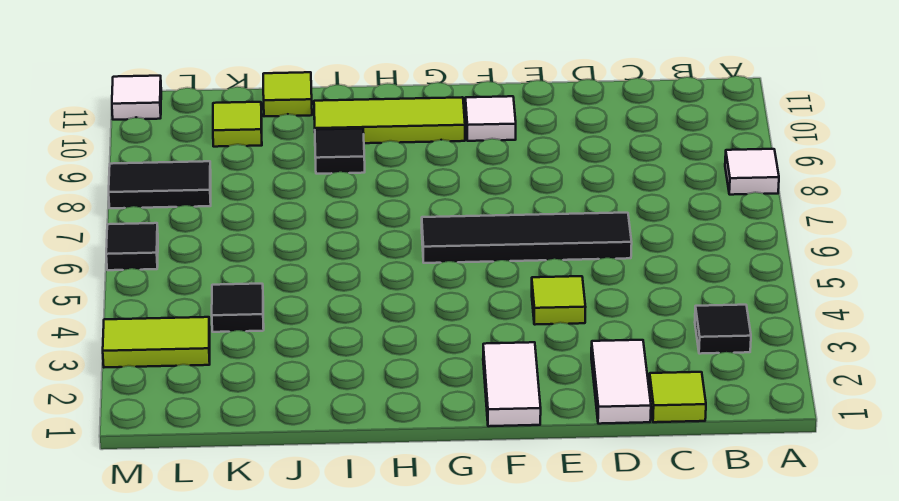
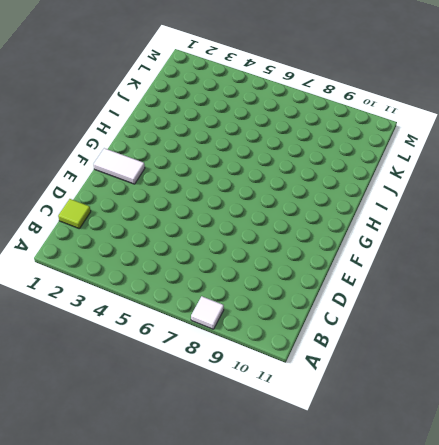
none -> black tile B3 level 1
none -> white tile D1:D2 level 1
none -> black tile D6:G6 level 1

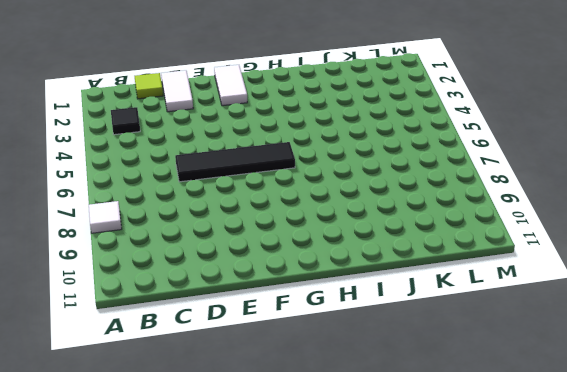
none -> lime tile E4 level 1
none -> white tile F10 level 1
none -> lime tile G10:I10 level 1

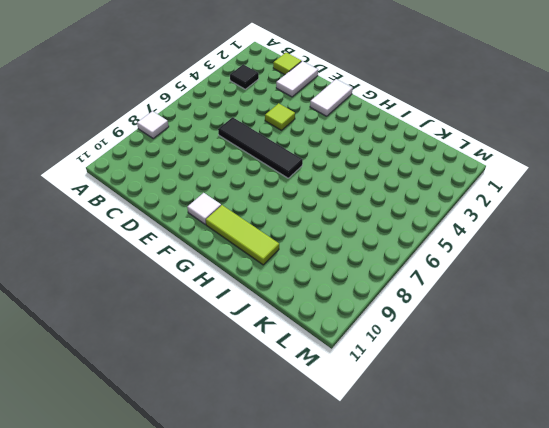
none -> black tile I9 level 1
none -> lime tile J11 level 1
none -> black tile K4 level 1

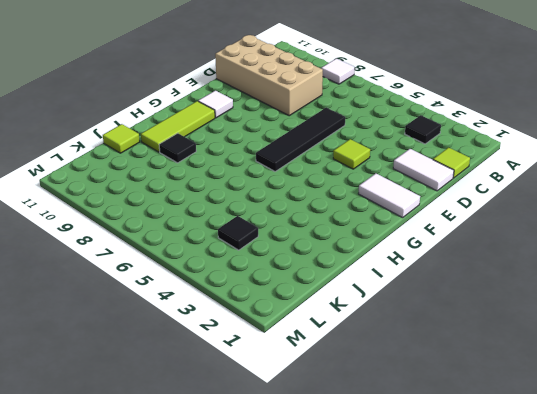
tan brick C8:D11 level 1 -> none
none -> lime tile K10 level 1
none -> lime tile L3:M3 level 1
none -> black tile L8:M8 level 1

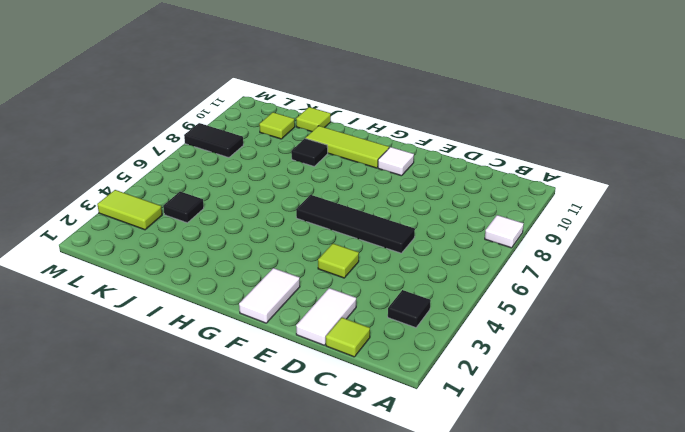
none -> black tile M6 level 1
none -> white tile M11 level 1

